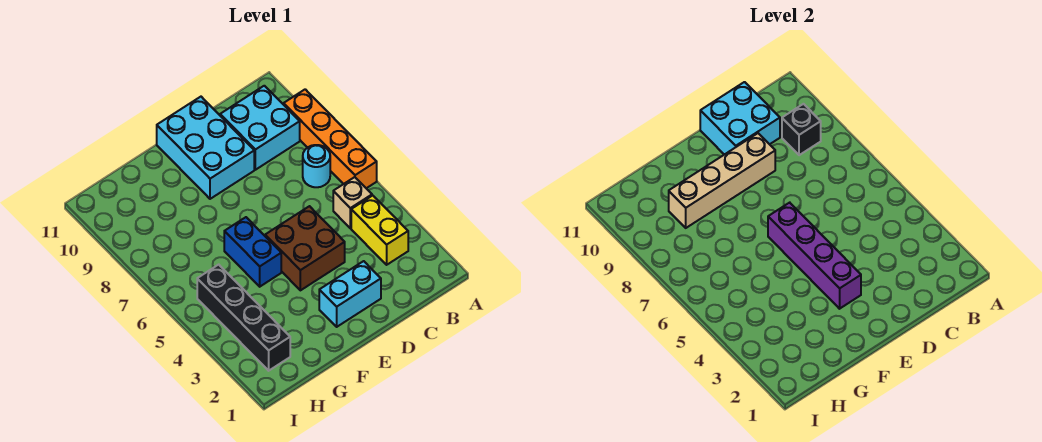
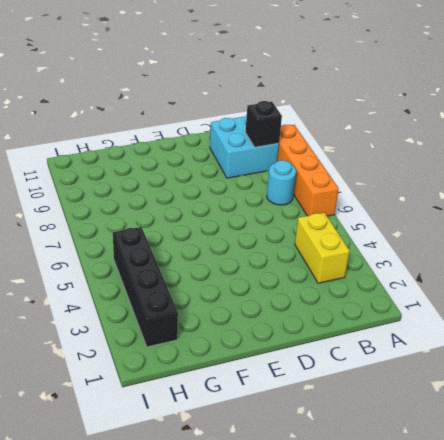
none -> tan brick B5 level 1
none -> cyan brick D2:E2 level 1
none -> brown brick D4:E5 level 1

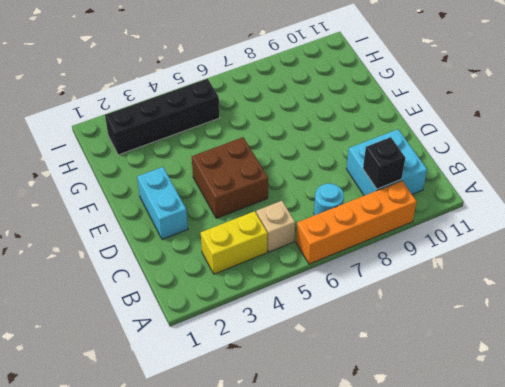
none -> cyan brick D9:E11 level 1
none -> blue brick F5:F6 level 1
none -> cyan brick C10:D11 level 2

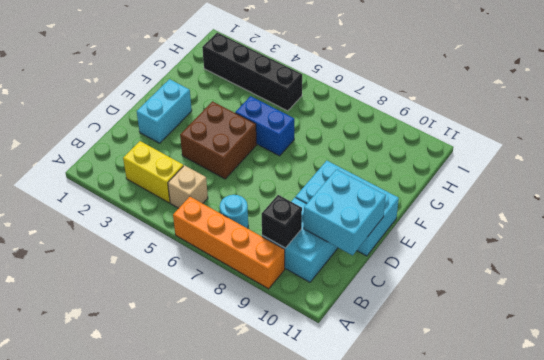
none -> tan brick D9:G9 level 2
none -> purple brick E3:E6 level 2

